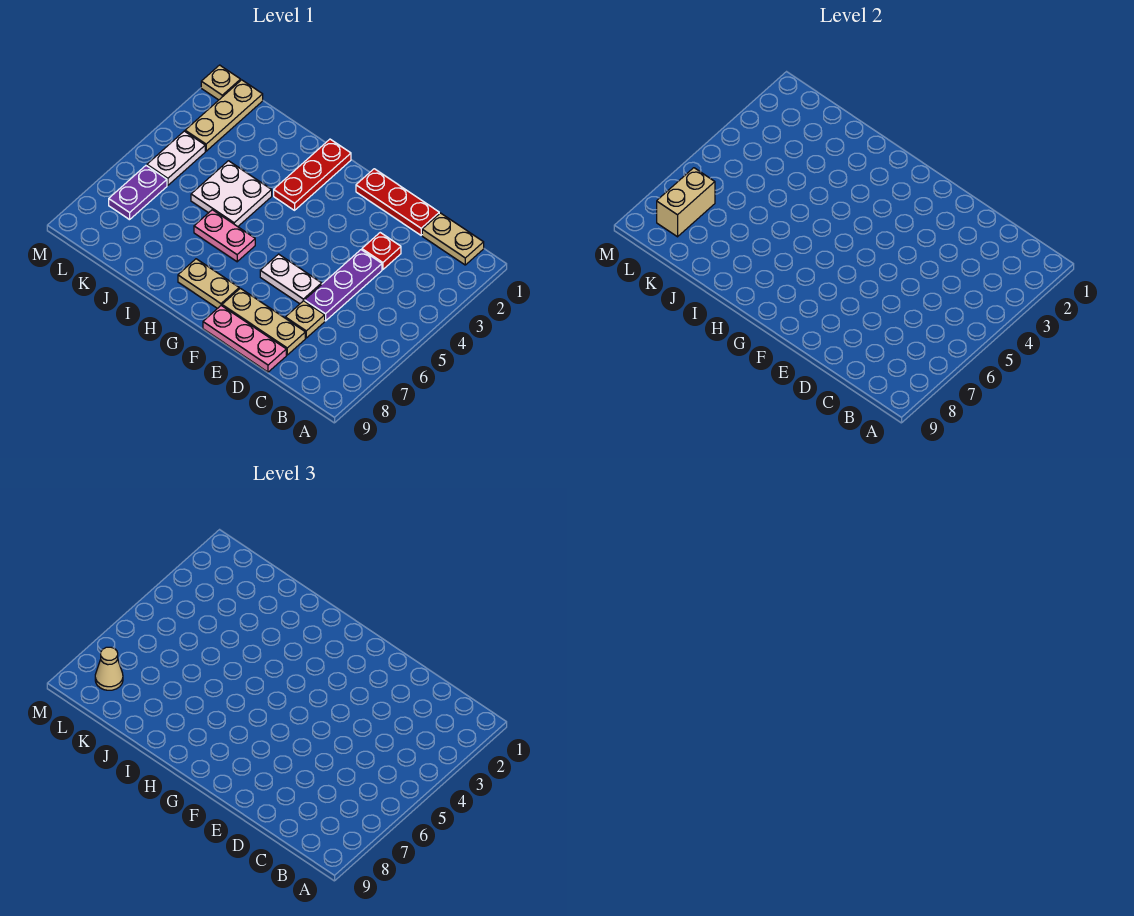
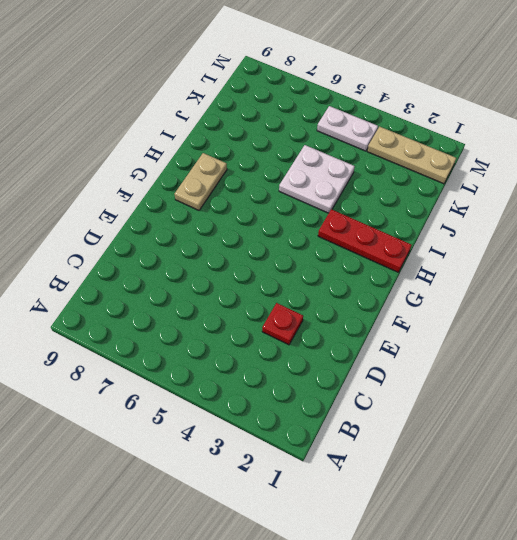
none -> tan plate B1:C1 level 1
none -> red plate D1:F1 level 1
none -> purple plate D4:D6 level 1

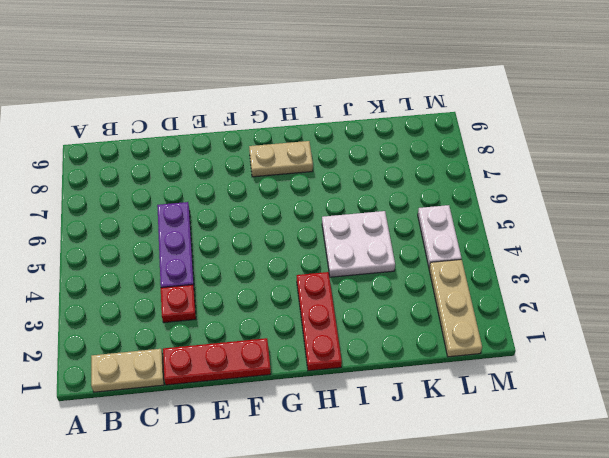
none -> tan plate D7 level 1
none -> tan plate D8:F8 level 1
none -> pink plate D9:F9 level 1

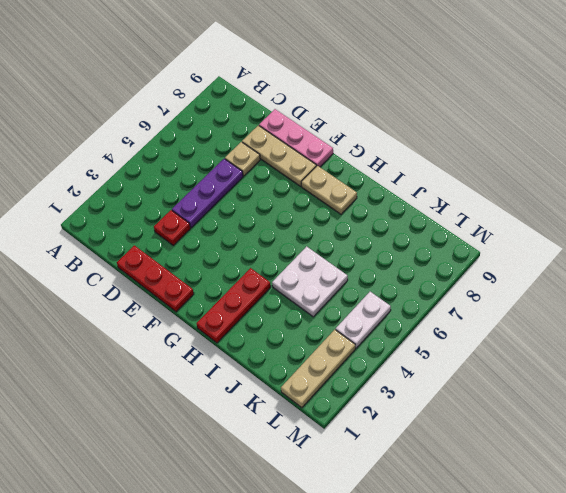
none -> tan plate B1:C1 level 1
none -> white plate E6:F6 level 1
none -> pink plate H6:I6 level 1

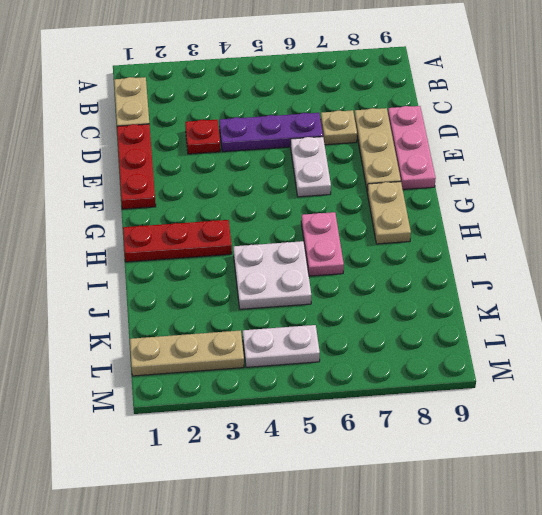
none -> purple plate L6:L7 level 1
none -> tan plate M1 level 1
none -> tan brick L7:L8 level 2

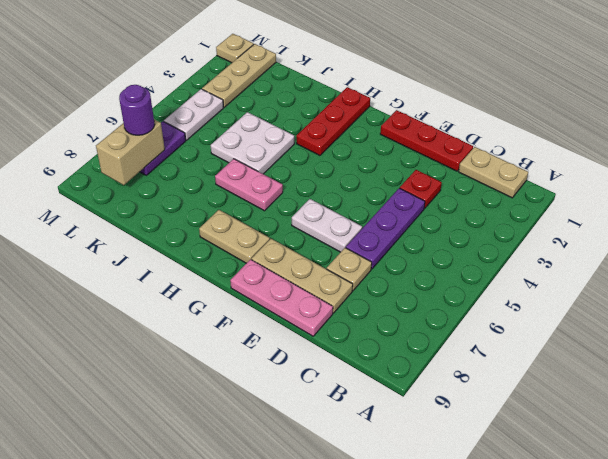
purple round brick L7 level 3 -> none
none -> tan cone L8 level 3

